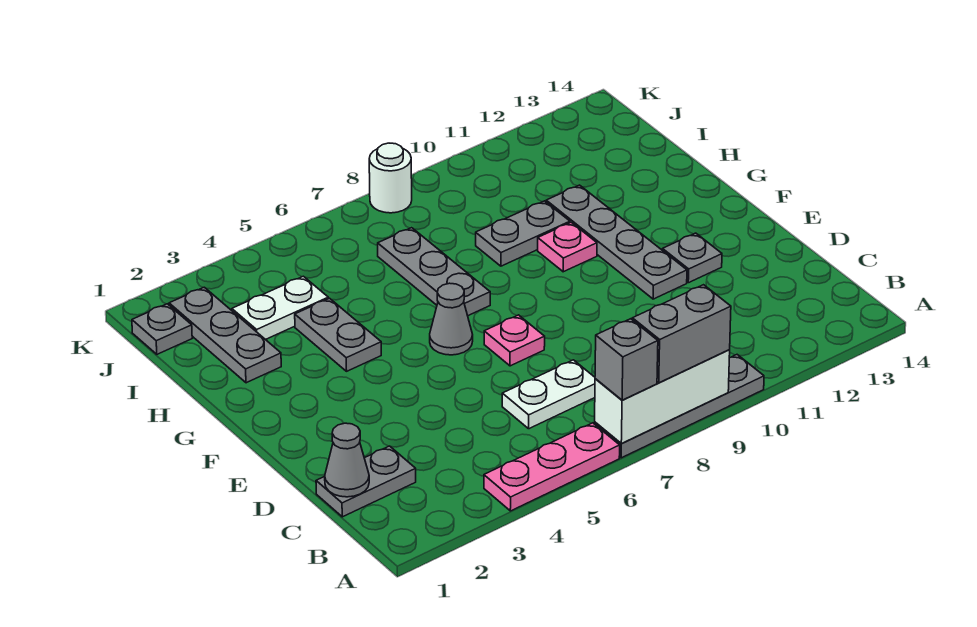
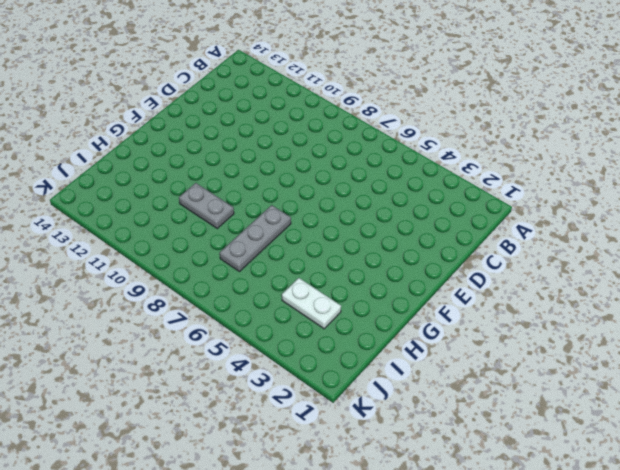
none -> pink plate A4:A6 level 1
none -> grey plate A7:A10 level 1
none -> grey plate C1:C2 level 1

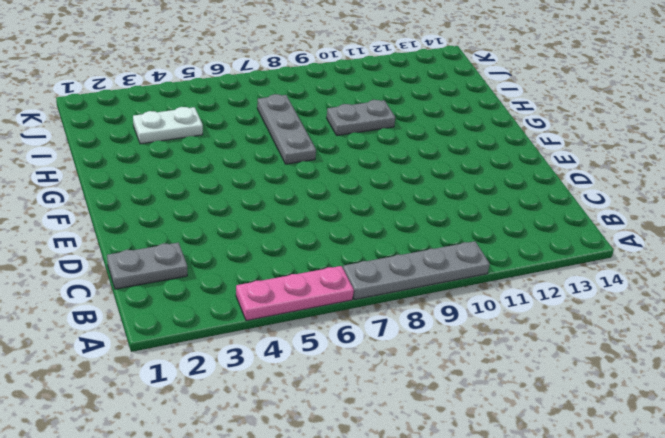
none -> white plate C6:C7 level 1
none -> pink plate E7 level 1
none -> grey plate E11:H11 level 1

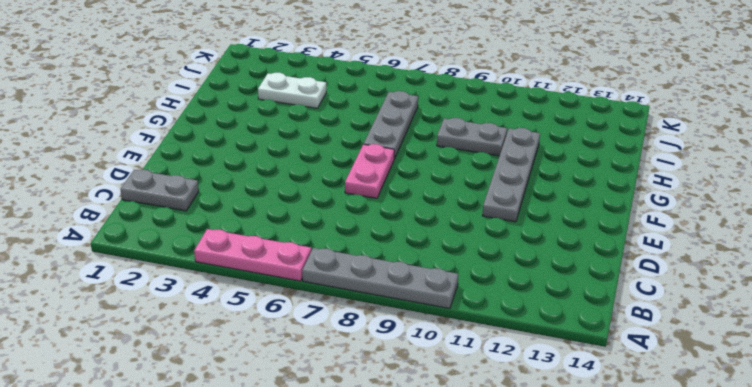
pink plate E7:F7 level 1 -> pink plate E7 level 1
none -> white plate C6:C7 level 1
none -> grey plate E12 level 1
none -> grey cone F6 level 1

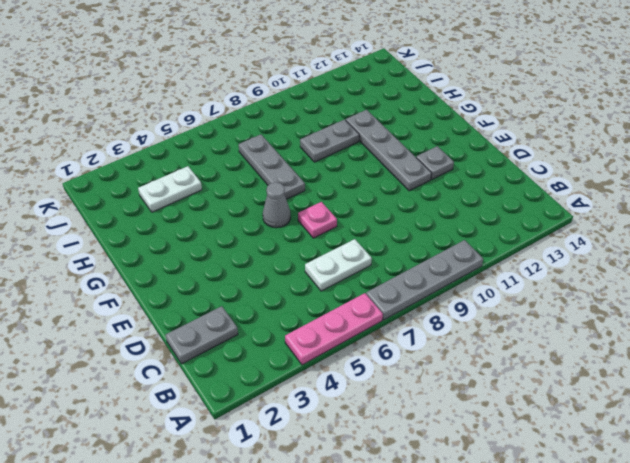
none -> grey plate G4:H4 level 1
none -> pink plate G10 level 1
none -> grey plate H2:J2 level 1

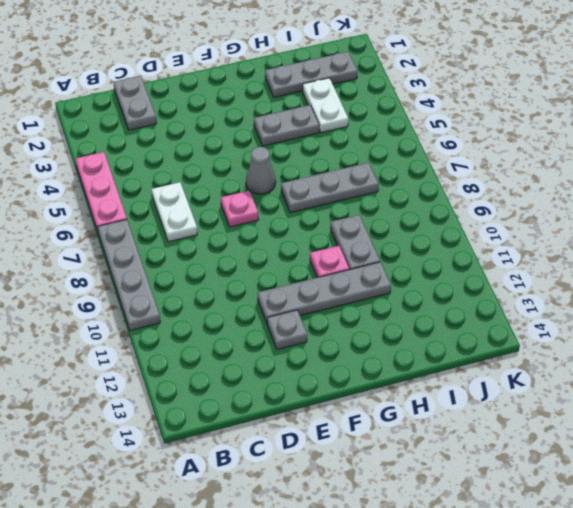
none -> grey plate J1 level 1
none -> white round brick K8 level 1
none -> white brick A7:A9 level 2

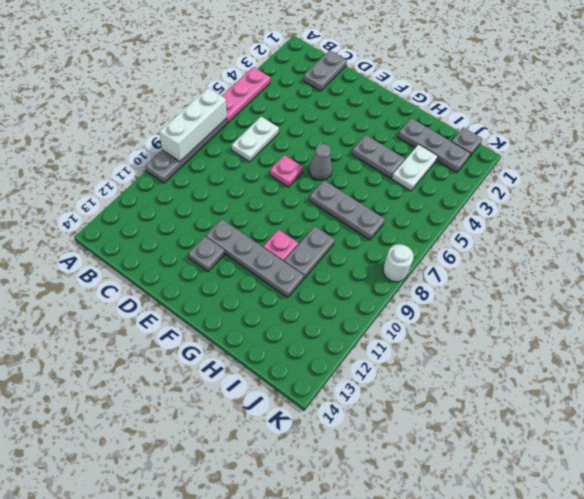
none -> grey cone C1 level 2
none -> grey brick A7 level 3
none -> grey brick A8:A9 level 3

